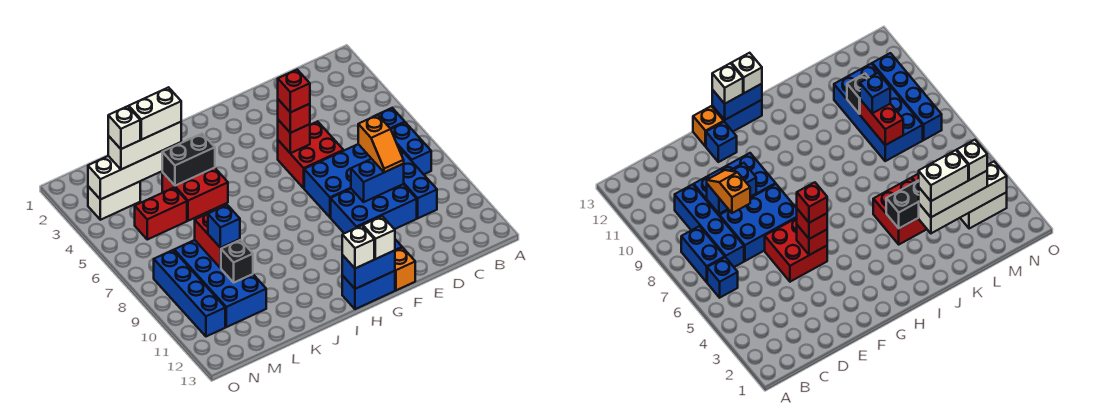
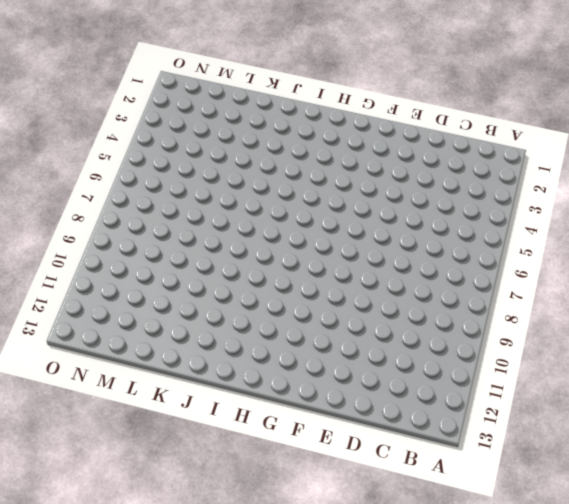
none -> blue brick B6 level 1
none -> blue brick B7:B8 level 1
none -> blue brick C7:C10 level 1
none -> blue brick D7:F8 level 1

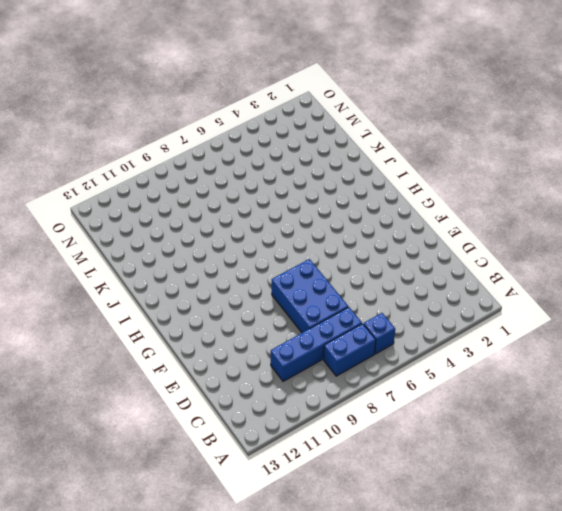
none -> blue brick D9:F10 level 1
none -> red brick E5:F6 level 1
none -> blue brick F12 level 1
none -> orange brick F13 level 1

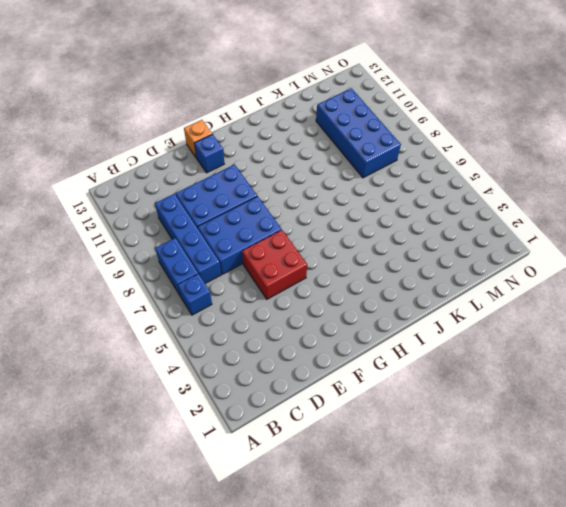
none -> blue brick G13:H13 level 1
none -> red brick J4:K5 level 1
none -> red brick L5:M5 level 1
none -> white brick M3:N3 level 1

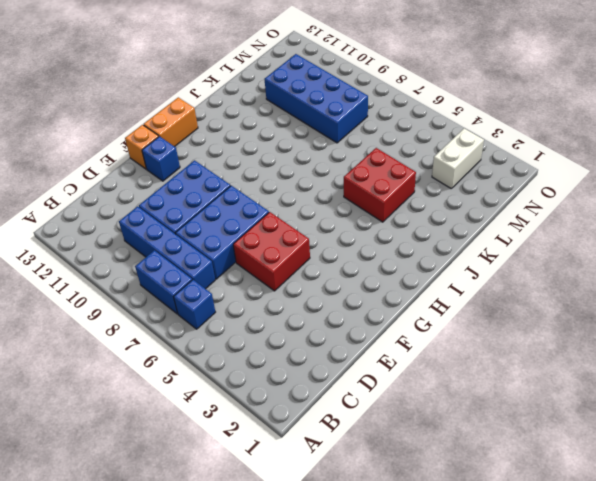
orange brick G13:H13 level 1 -> blue brick G13:H13 level 1
none -> red brick L5:M5 level 1
none -> blue brick N8:N11 level 1
none -> blue brick D9:E9 level 2
none -> red brick F5 level 2

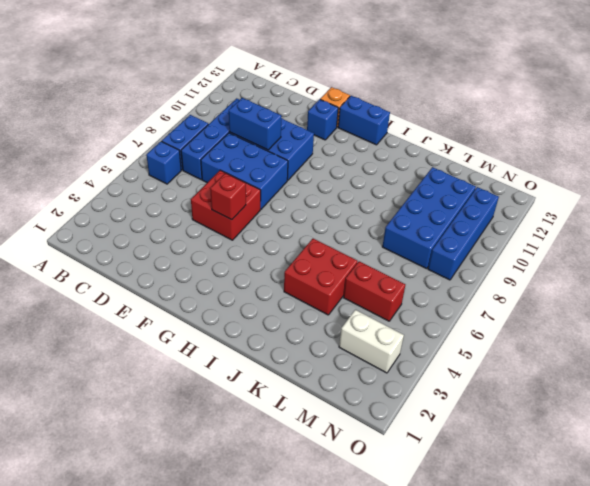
none -> blue brick G13:H13 level 2
none -> black brick J4:K4 level 2
none -> white brick K3:N3 level 2
none -> red brick L8:L9 level 2

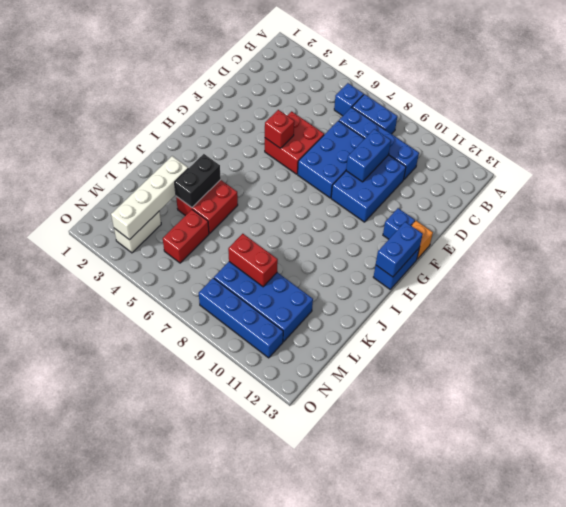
none -> black brick L10 level 2
none -> orange slope D8:D9 level 3 top 8
none -> red brick F5 level 3
none -> white brick G13 level 3

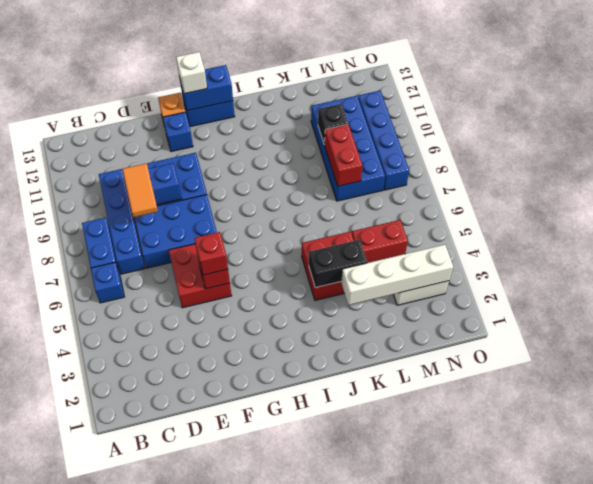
orange tile D8:D9 level 3 -> orange slope D8:D9 level 3 top 8
none -> white brick H13 level 3
none -> white brick K3:M3 level 3
none -> blue brick L9 level 3
none -> red brick F5 level 4

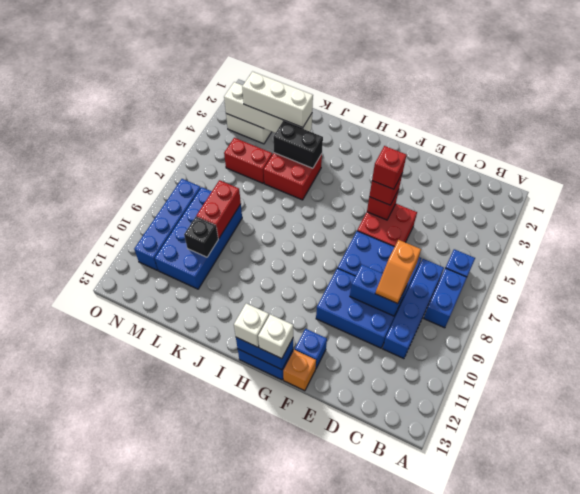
none -> blue brick L9 level 3
none -> white brick K3:L3 level 4
none -> white brick M3 level 4

